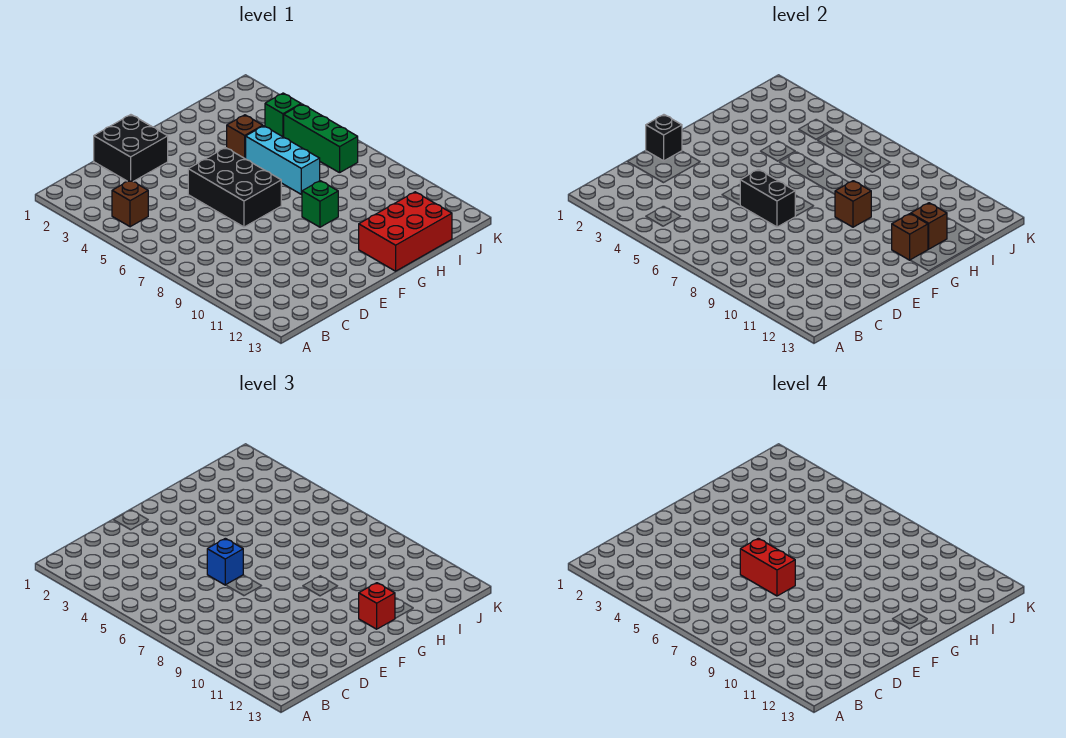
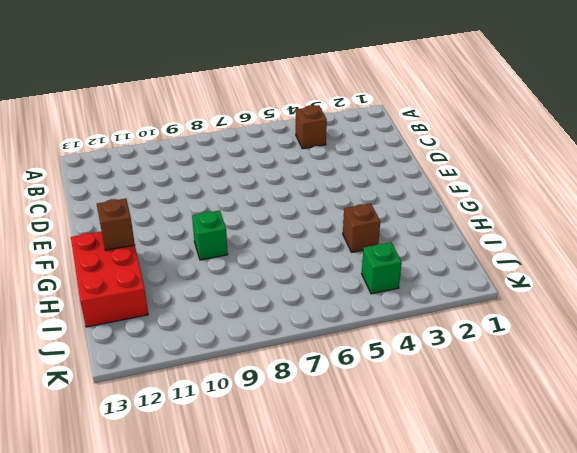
none -> black brick D1:E2 level 1
none -> black brick E5:F7 level 1
none -> cyan brick H5:H7 level 1

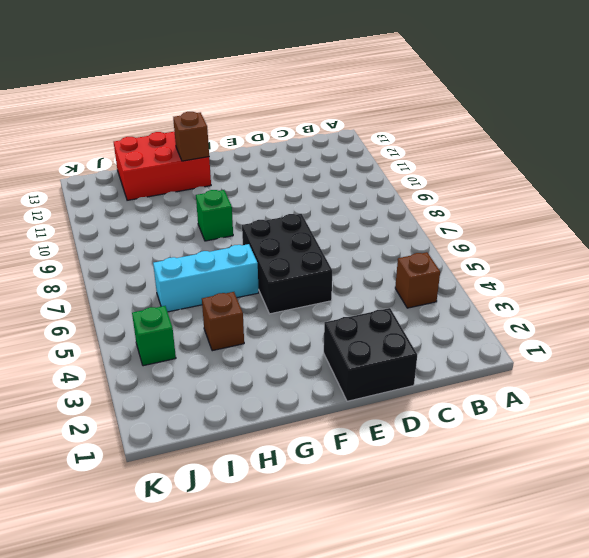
cyan brick G6:I6 level 1 -> cyan brick H5:H7 level 1
none -> green brick J5:J7 level 1
none -> black brick E1 level 2
none -> black brick E6:E7 level 2

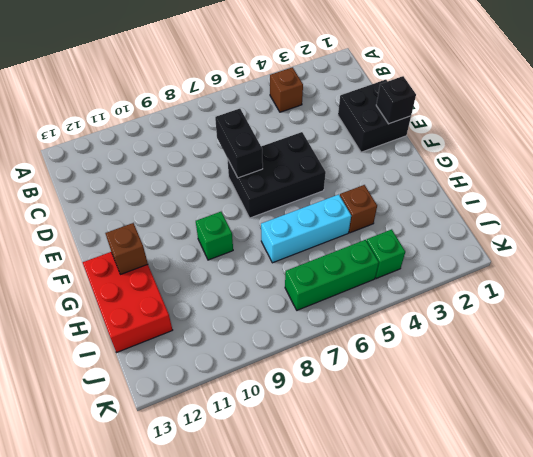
black brick D7:E7 level 2 -> black brick E6:E7 level 2
none -> brown brick G9 level 2
none -> brown brick H12 level 2
none -> blue brick E6 level 3

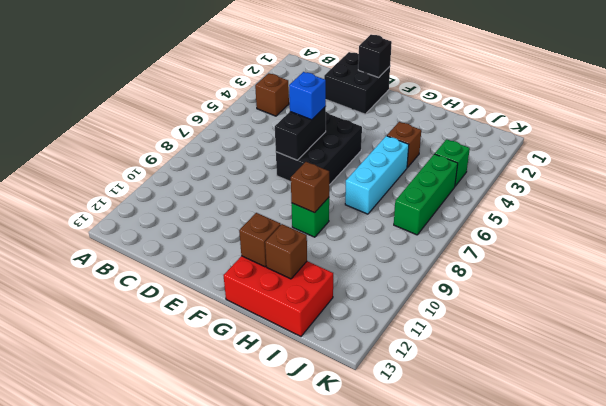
none -> red brick G12 level 3
none -> red brick E6:E7 level 4

